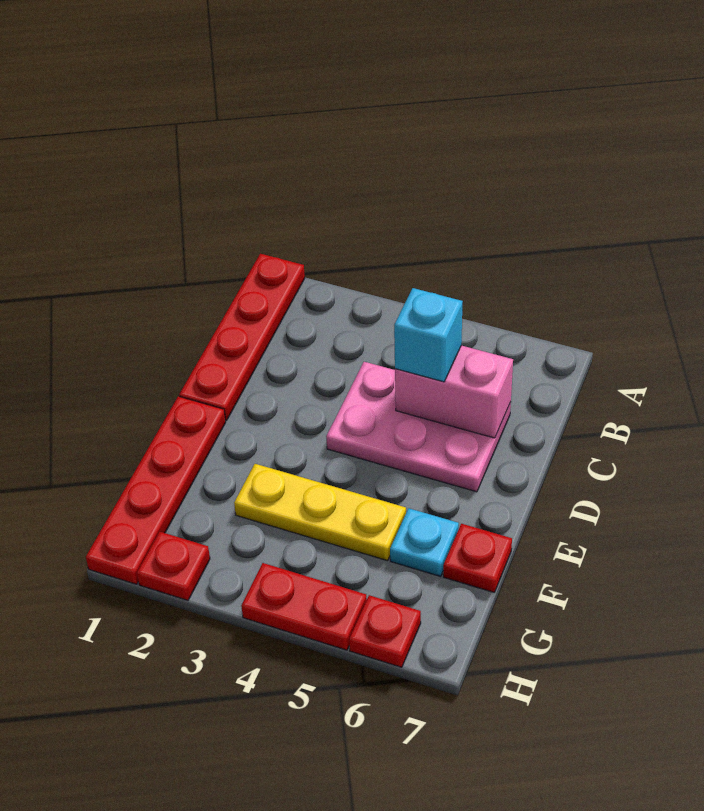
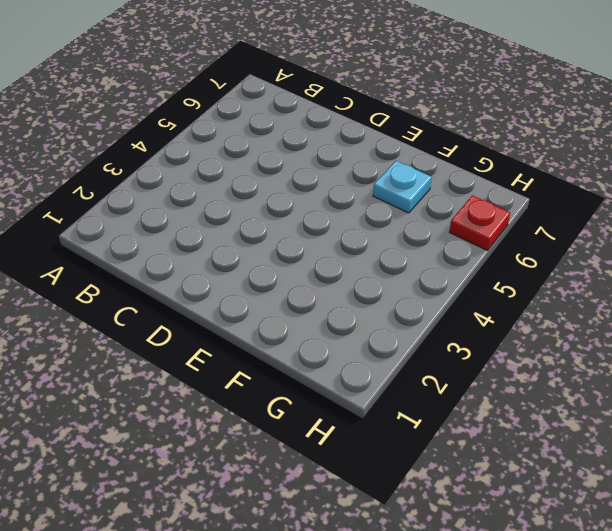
none -> red plate A1:D1 level 1
none -> pink plate C4:D6 level 1

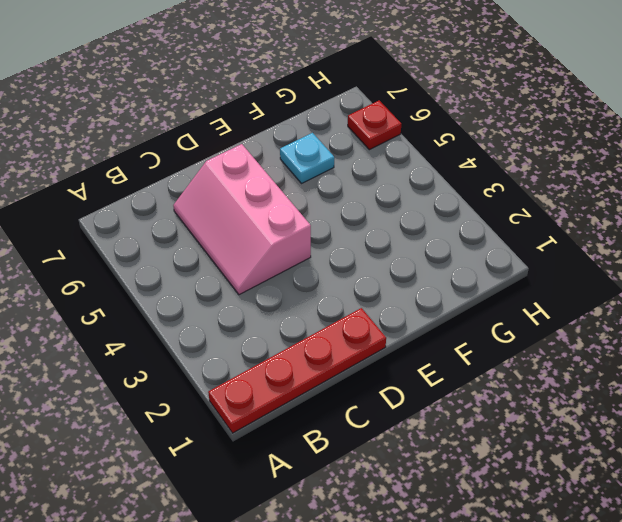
pink slope C4:D6 level 1 top D -> pink plate C4:D6 level 1
none -> red plate E1:H1 level 1
none -> yellow plate F3:F5 level 1

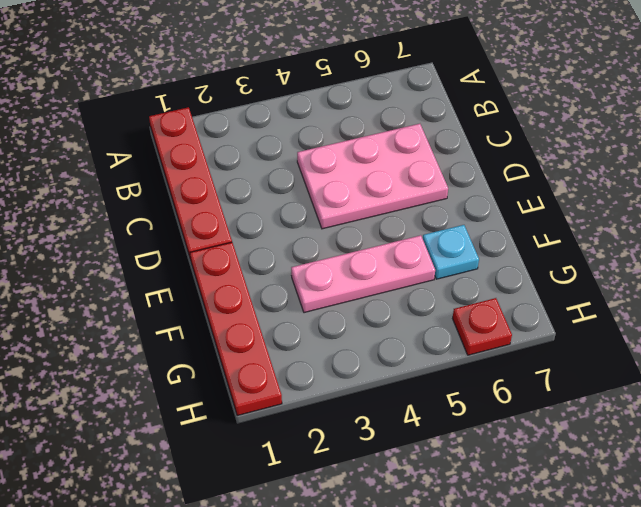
pink plate F3:F5 level 1 -> yellow plate F3:F5 level 1
none -> red plate F7 level 1
none -> red plate H2 level 1

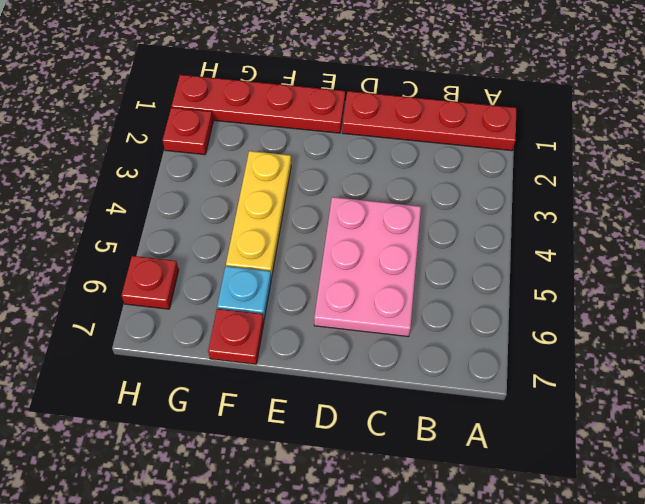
none -> red plate H4:H5 level 1
none -> pink brick C5:C6 level 2

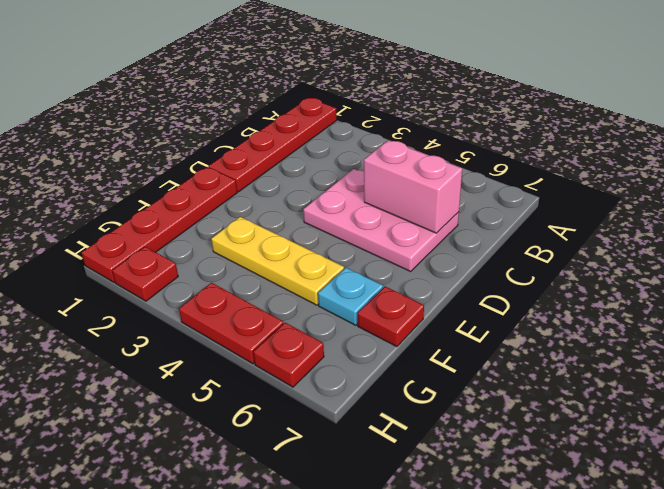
none -> cyan brick C5 level 3

